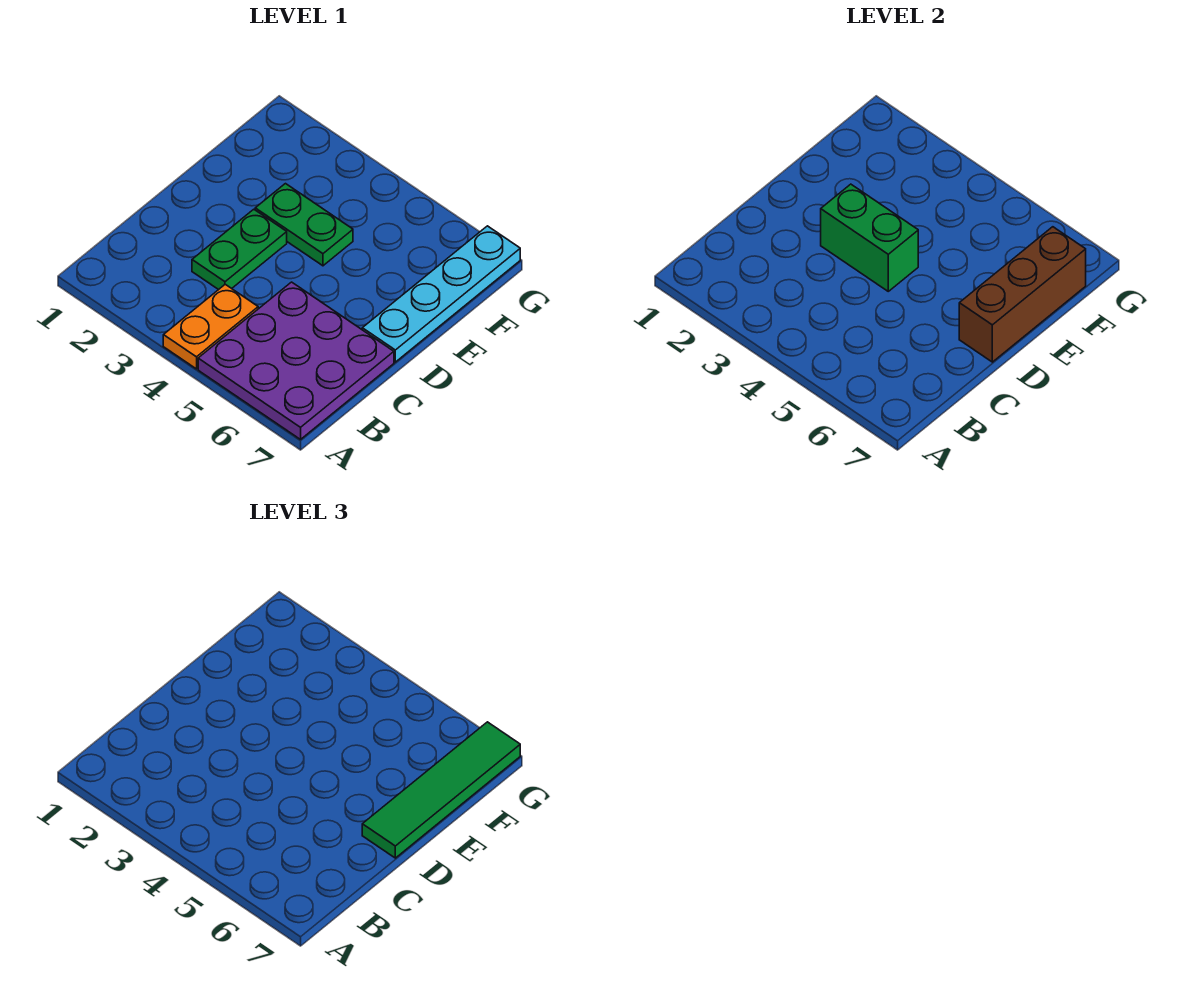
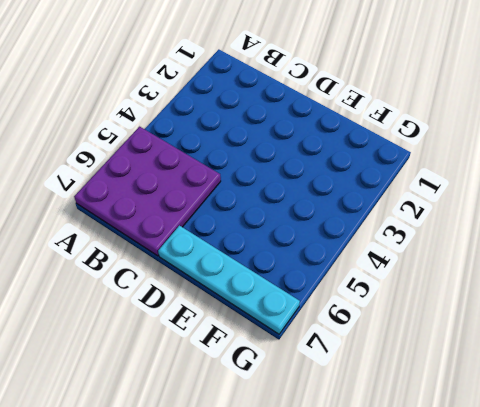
none -> orange plate A4:B4 level 1
none -> green plate C3:D3 level 1

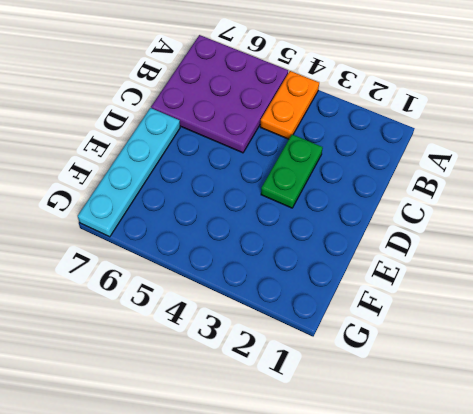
none -> green plate E3:E4 level 1
none -> green brick D3:D4 level 2

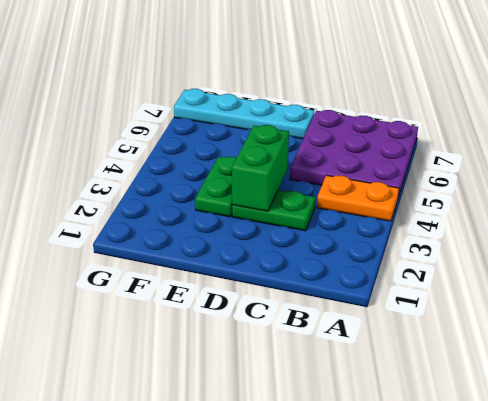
none -> brown brick D7:F7 level 2
none -> green tile D7:G7 level 3

